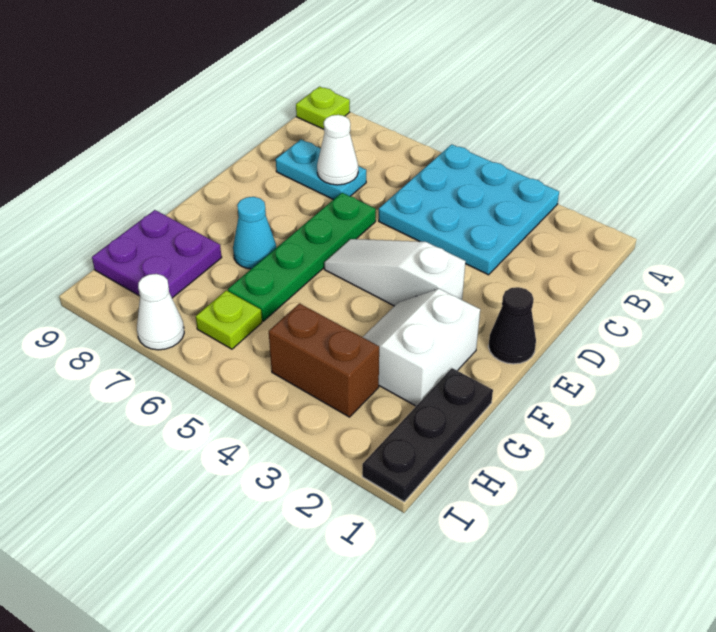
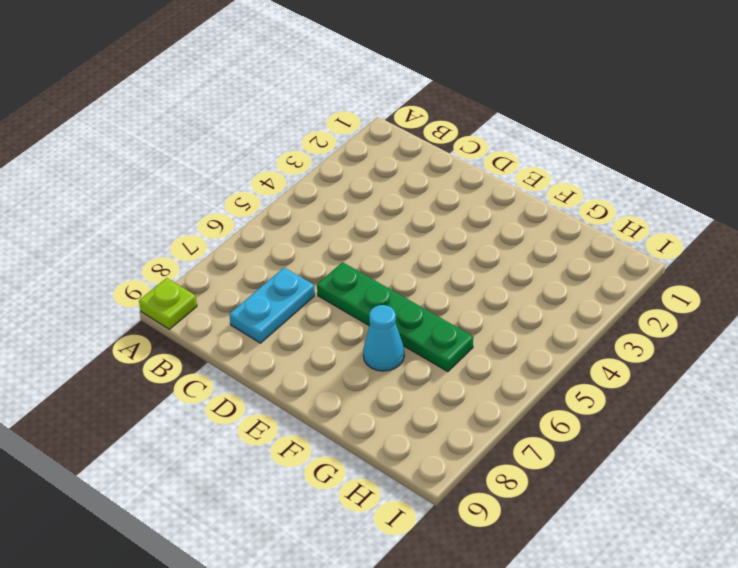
none -> cyan plate A3:C5 level 1
none -> black cone E1 level 1
none -> white slope E3:E5 level 1 top 3

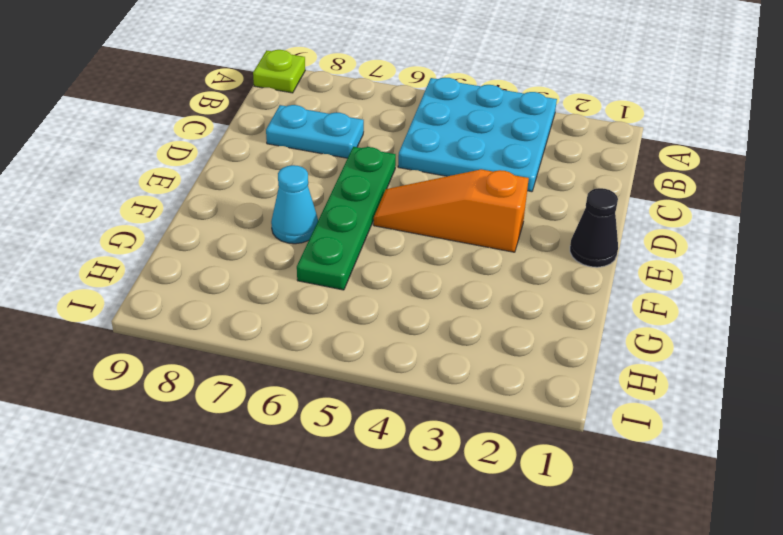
orange slope E3:E5 level 1 top 3 -> white slope E3:E5 level 1 top 3
none -> white slope F2:G3 level 1 top 2
none -> black plate G1:I1 level 1
none -> purple plate G8:H9 level 1

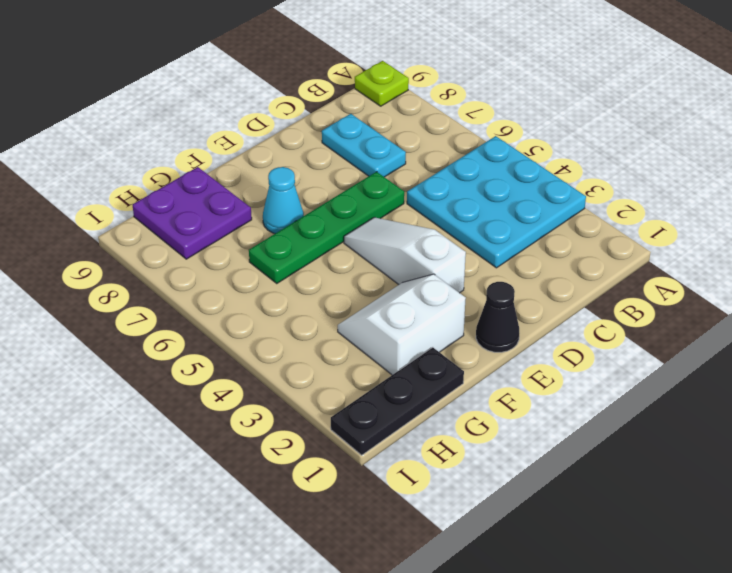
none -> brown brick H3:H4 level 1
none -> lime plate H6 level 1
none -> white cone I7 level 1

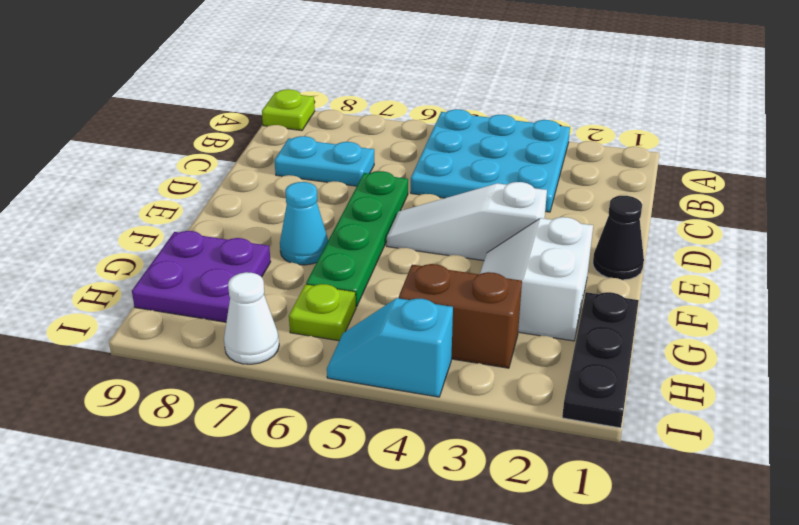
cyan slope I4:I5 level 1 top 4 -> none
none -> white cone C7 level 2

